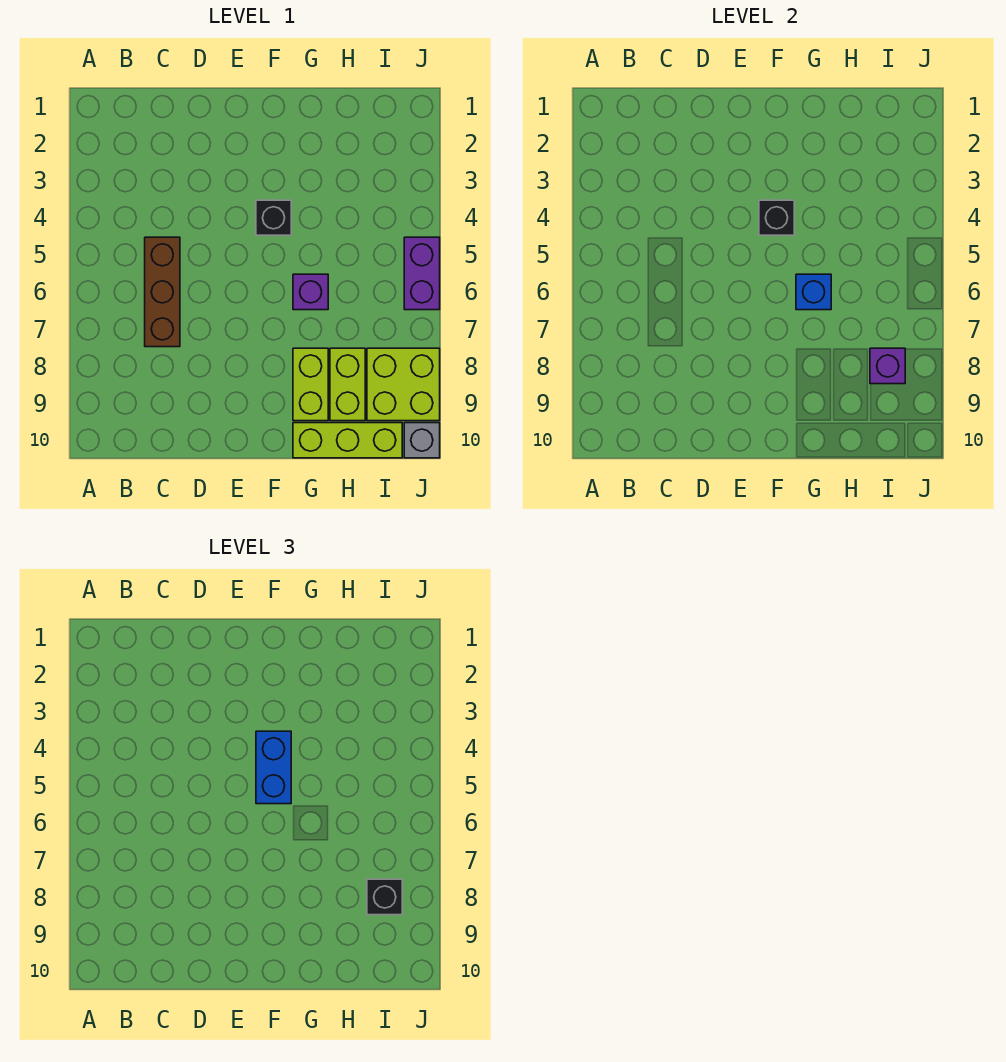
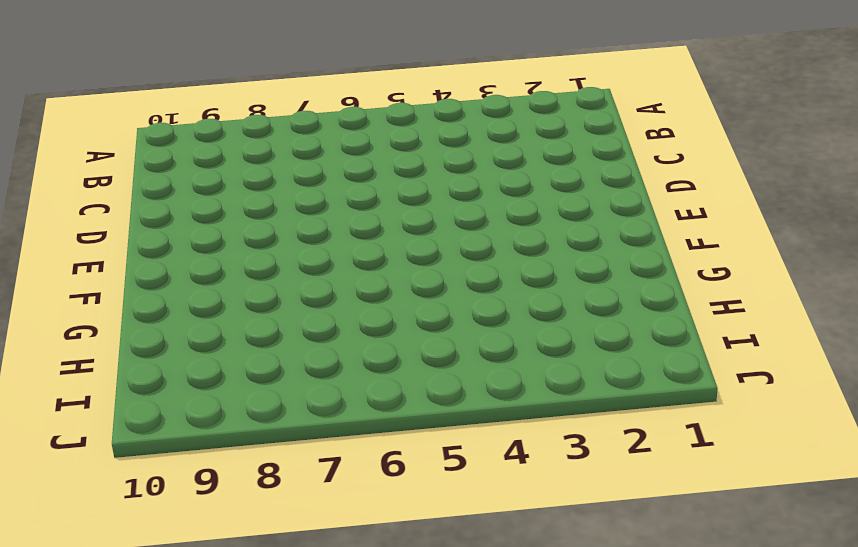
none -> brown brick C5:C7 level 1
none -> black brick F4 level 1
none -> purple brick G6 level 1

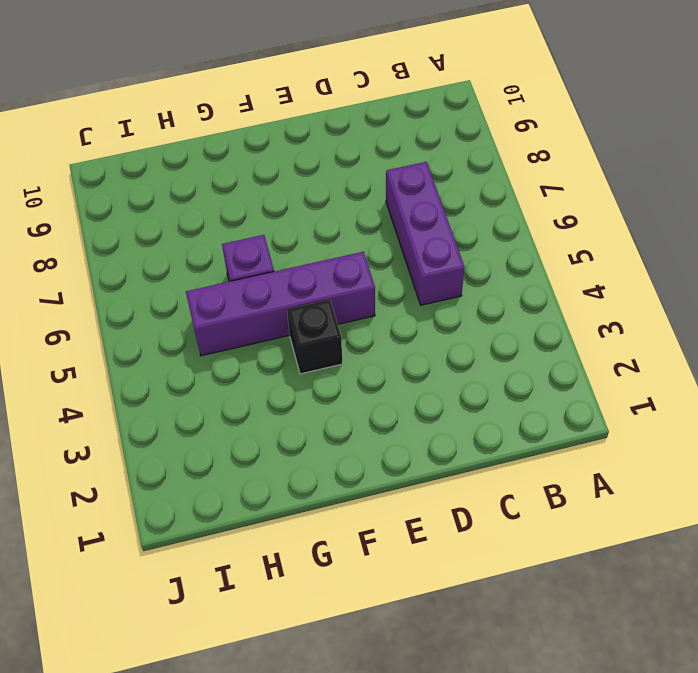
purple brick C5:C7 level 1 -> brown brick C5:C7 level 1
purple brick E5:H5 level 1 -> none
none -> lime brick G8:G9 level 1
none -> lime brick G10:I10 level 1
none -> lime brick H8:H9 level 1

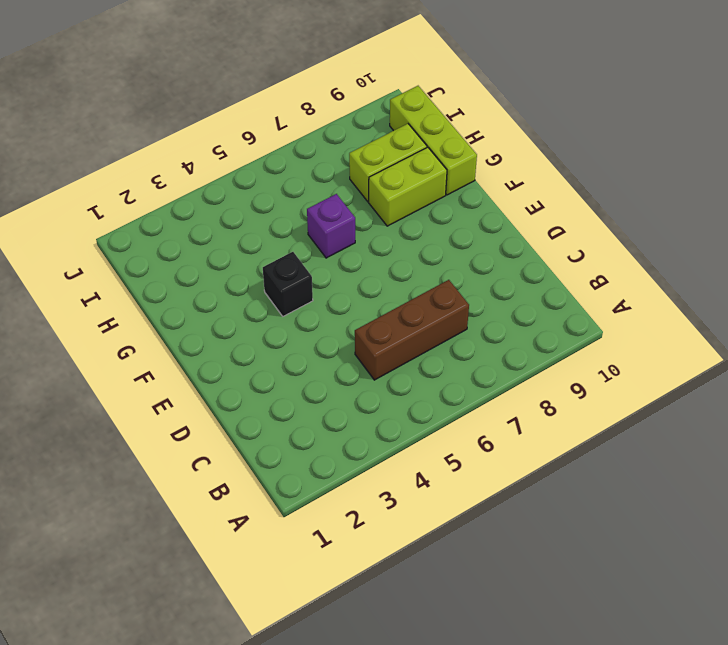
none -> lime brick I8:J9 level 1
none -> purple brick J5:J6 level 1
none -> grey brick J10 level 1

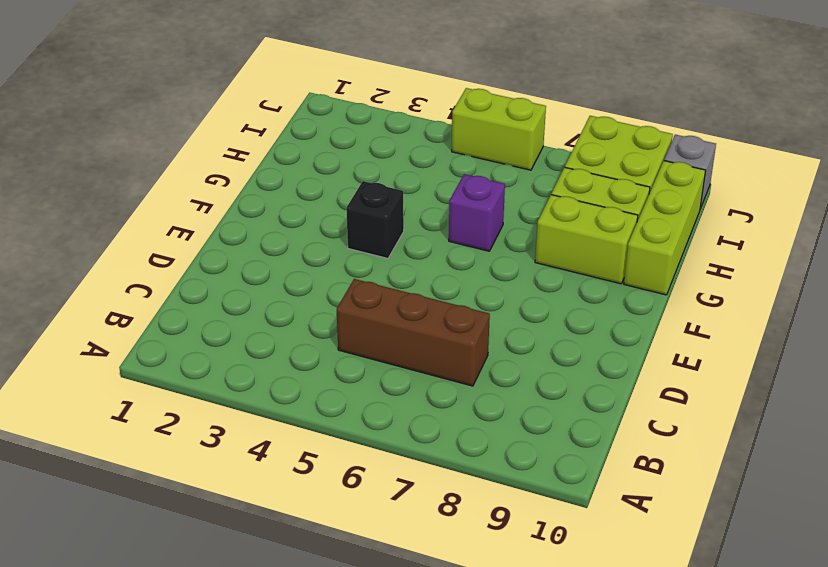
lime brick J5:J6 level 1 -> purple brick J5:J6 level 1
none -> black brick F4 level 2
none -> blue brick G6 level 2
none -> purple brick I8 level 2

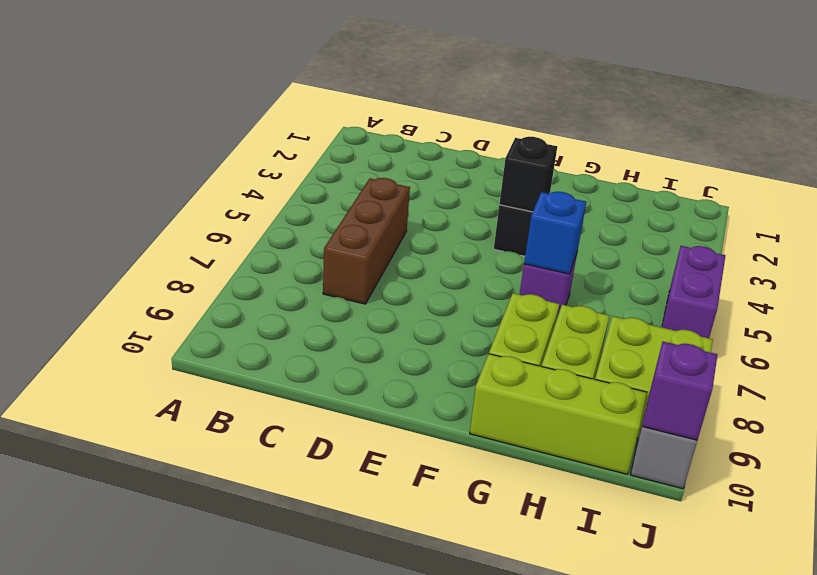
purple brick J10 level 2 -> purple brick I8 level 2
none -> blue brick F4:F5 level 3
none -> black brick I8 level 3

